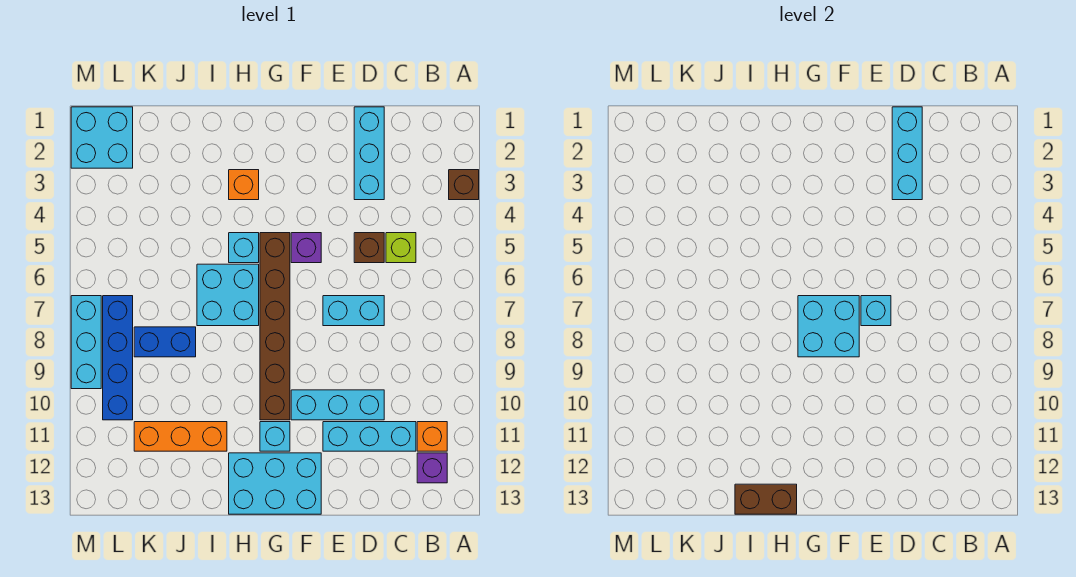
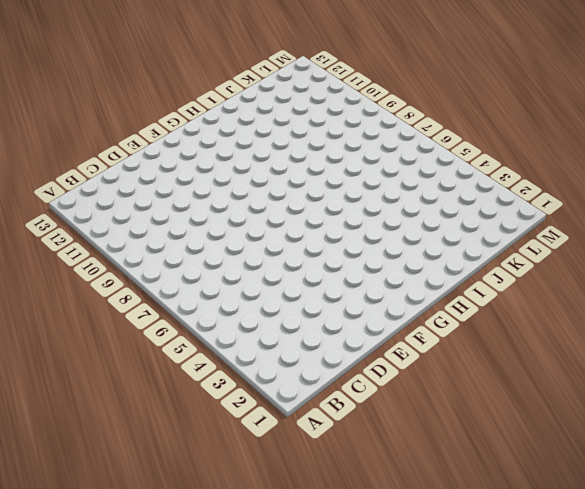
none -> brown brick A3 level 1
none -> orange brick B11 level 1
none -> purple brick B12 level 1

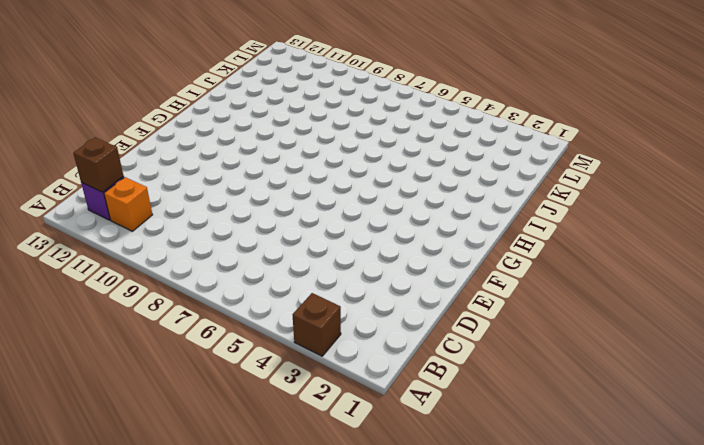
brown brick B12 level 2 -> brown brick D5 level 1
none -> lime brick C5 level 1
none -> cyan brick C11:E11 level 1
none -> cyan brick D1:D3 level 1

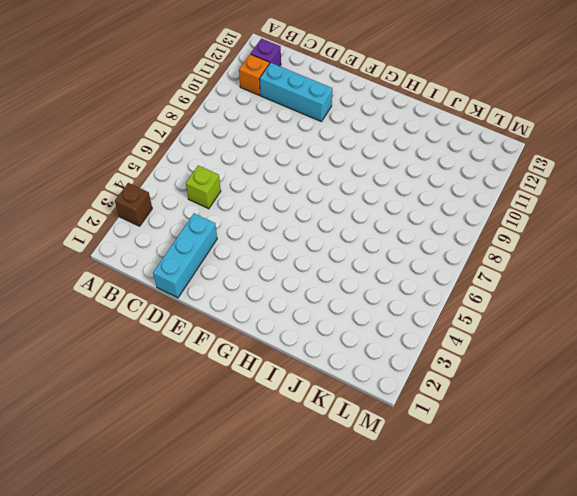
none -> brown brick D5 level 1
none -> cyan brick D7:E7 level 1
none -> cyan brick D10:F10 level 1

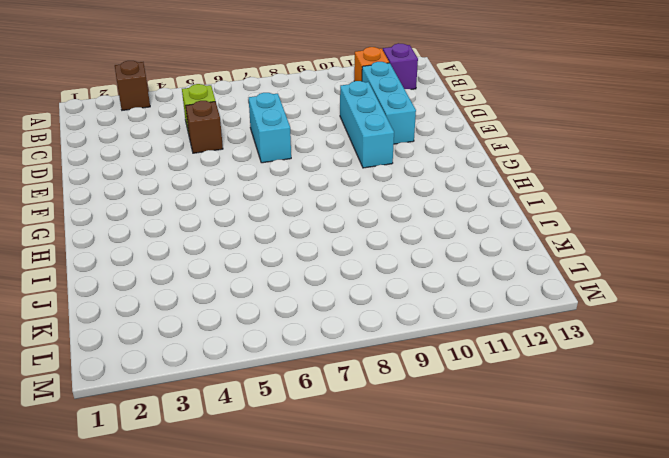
none -> cyan brick D1:D3 level 1
none -> purple brick F5 level 1
none -> cyan brick F12:H13 level 1

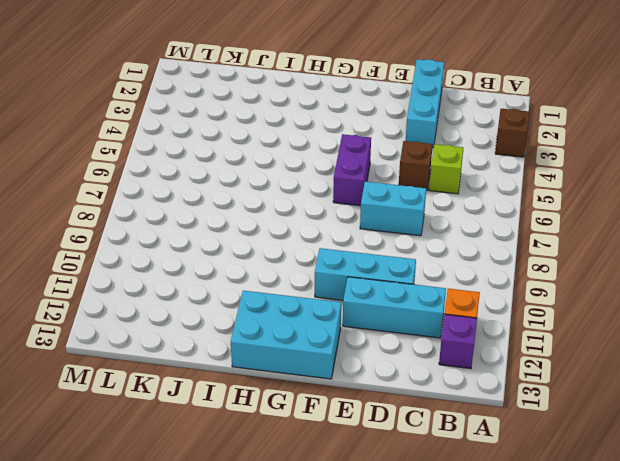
purple brick F5:F6 level 1 -> purple brick F5 level 1
none -> brown brick G5:G10 level 1
none -> cyan brick G11 level 1
none -> orange brick H3 level 1

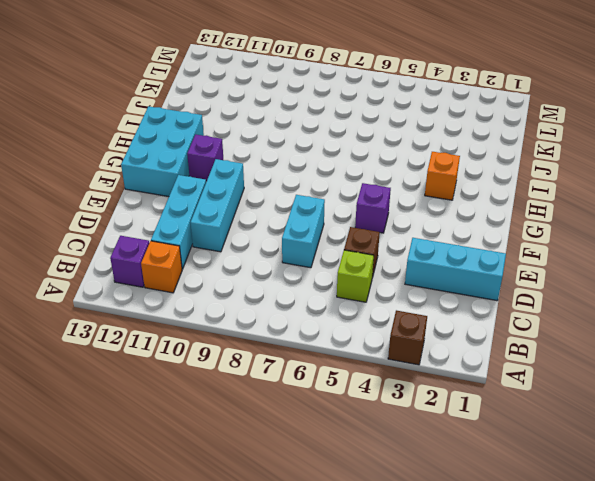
purple brick G11 level 1 -> cyan brick G11 level 1
none -> brown brick G5:G10 level 1
none -> cyan brick H5 level 1
none -> cyan brick H6:I7 level 1

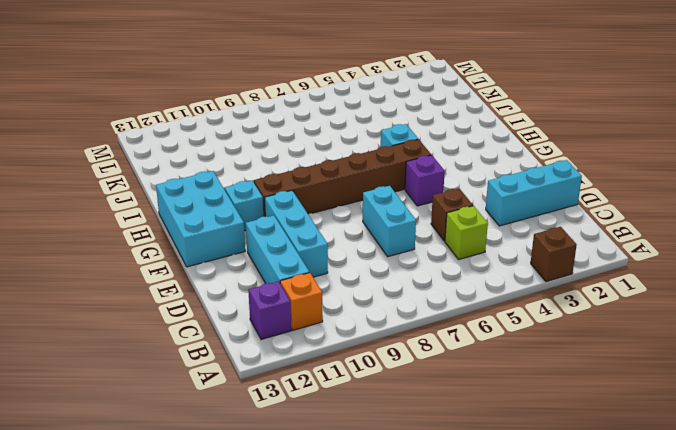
none -> orange brick H3 level 1
none -> cyan brick H6:I7 level 1
none -> orange brick I11:K11 level 1

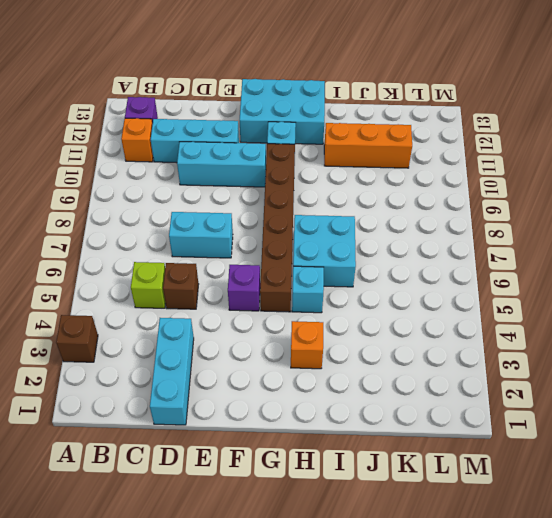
none -> blue brick J8:K8 level 1
none -> cyan brick L1:M2 level 1
none -> blue brick L7:L10 level 1

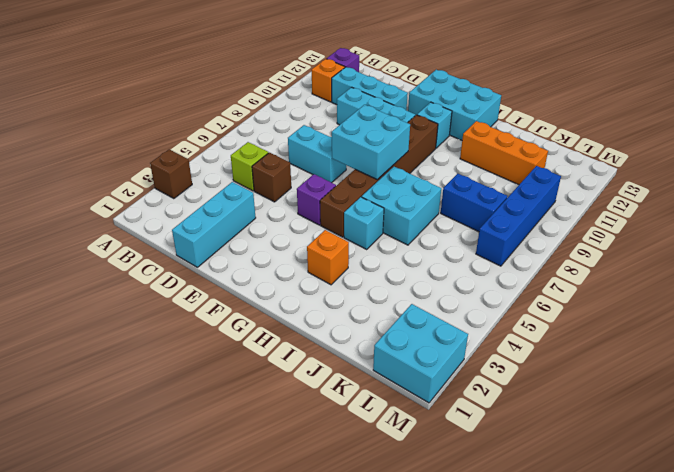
none -> cyan brick M7:M9 level 1
none -> cyan brick D1:D3 level 2
none -> cyan brick E7 level 2

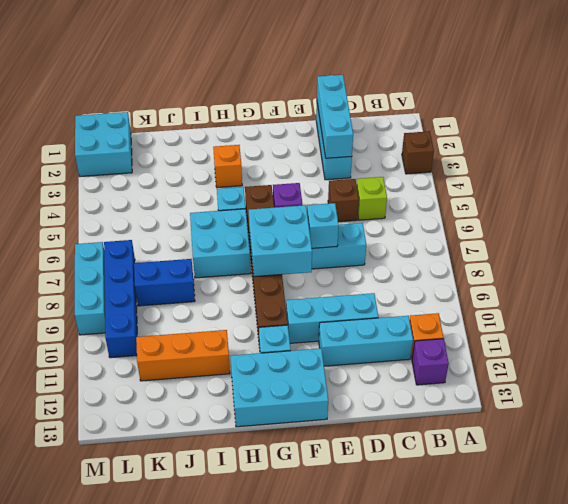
none -> brown brick H13:I13 level 2

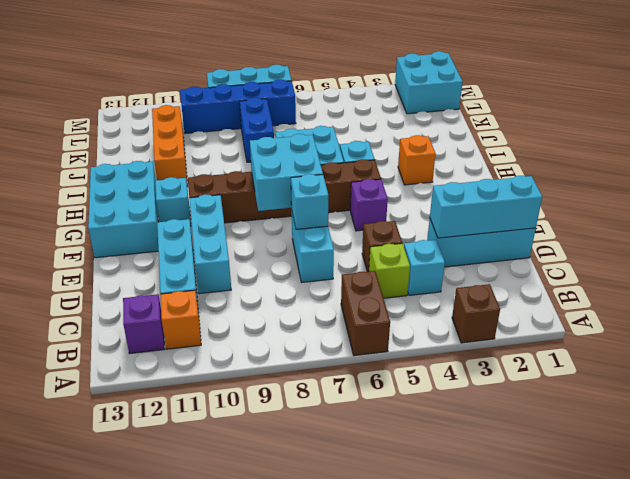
brown brick A6:B6 level 1 -> brown brick H13:I13 level 2
cyan brick C4 level 1 -> none

